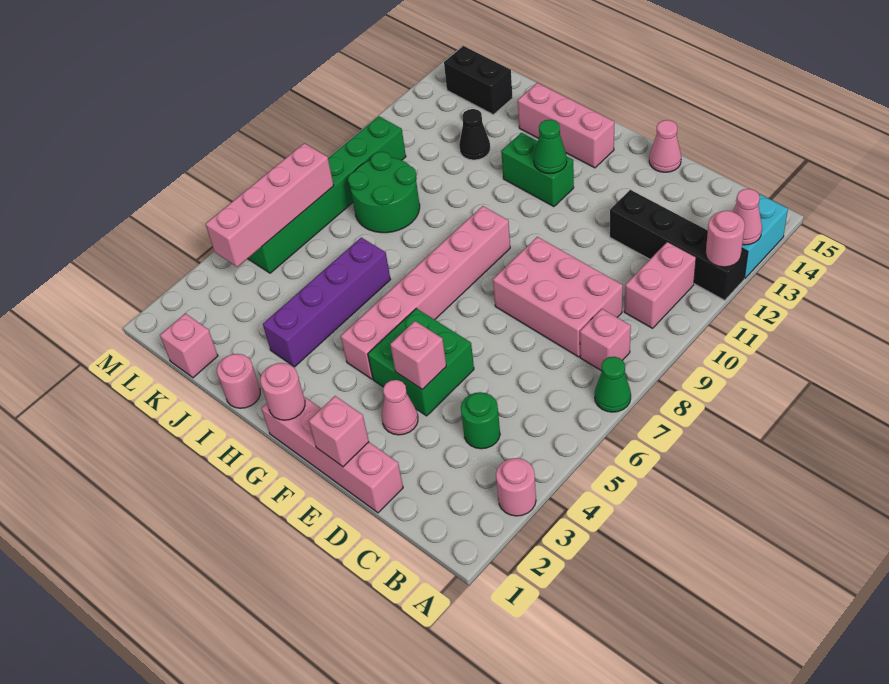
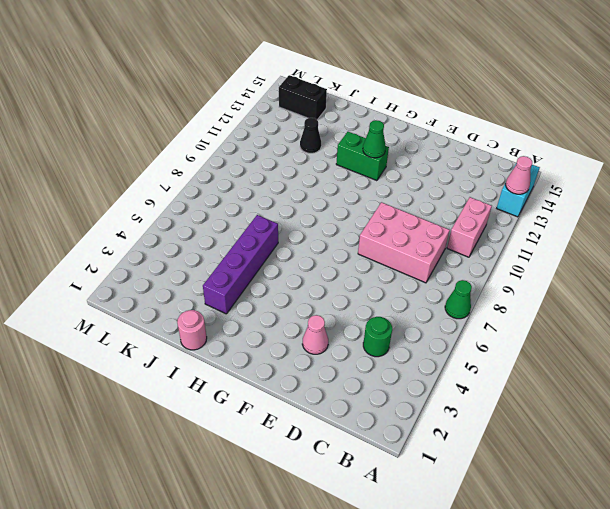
none -> pink round brick A3 level 1
none -> black brick A12:D12 level 1
none -> pink brick B8 level 1

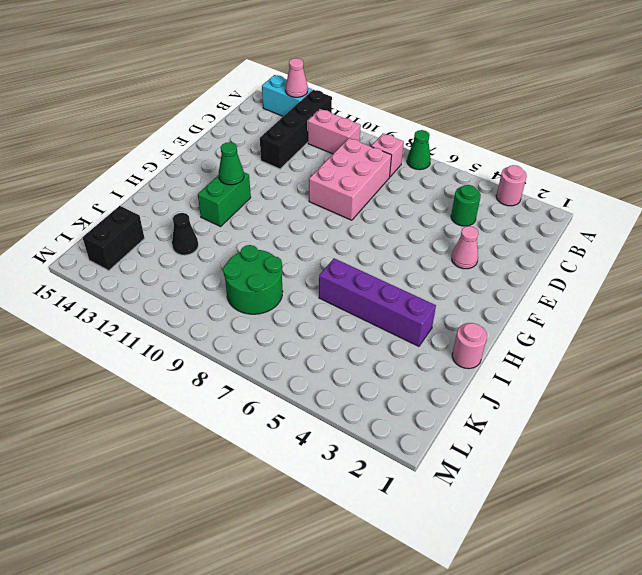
none -> pink brick D1:G1 level 1
none -> green brick E4:F5 level 1
none -> pink cone E15 level 1

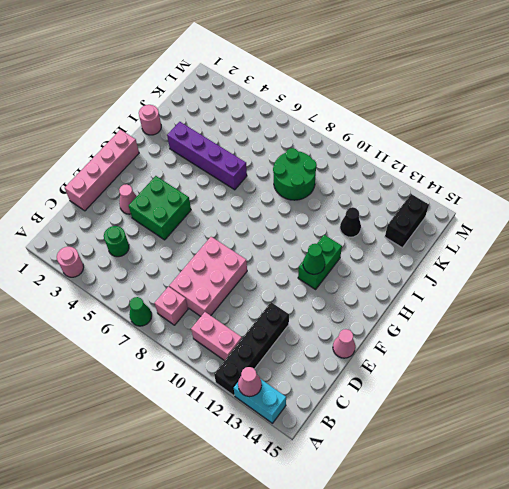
none -> pink brick G4:G9 level 1
none -> pink brick G14:I14 level 1
none -> pink brick K1 level 1

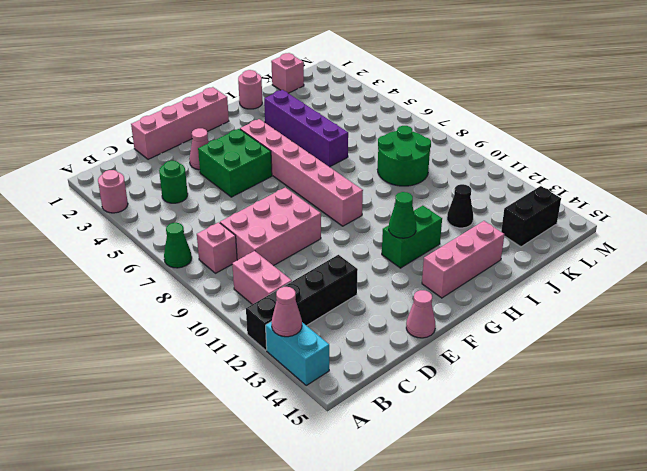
none -> green brick L5:L10 level 1
none -> pink round brick A12 level 2
none -> pink brick E1 level 2

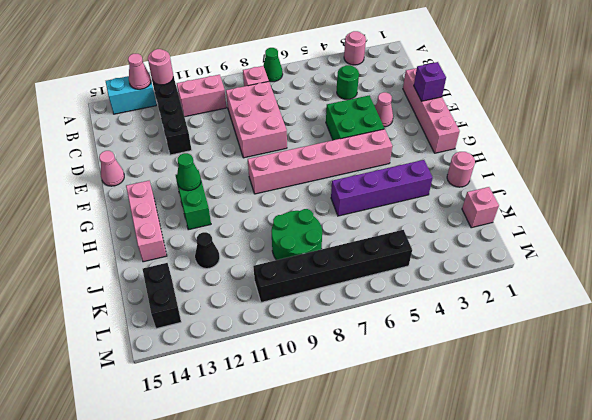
purple brick E1 level 2 -> pink brick E1 level 2
black brick L5:L10 level 1 -> green brick L5:L10 level 1
none -> pink brick E4 level 2
none -> pink round brick G1 level 2
none -> pink brick L4:L7 level 2

